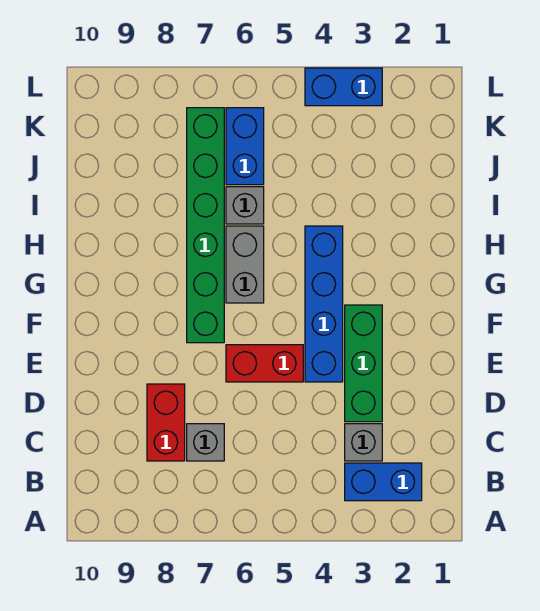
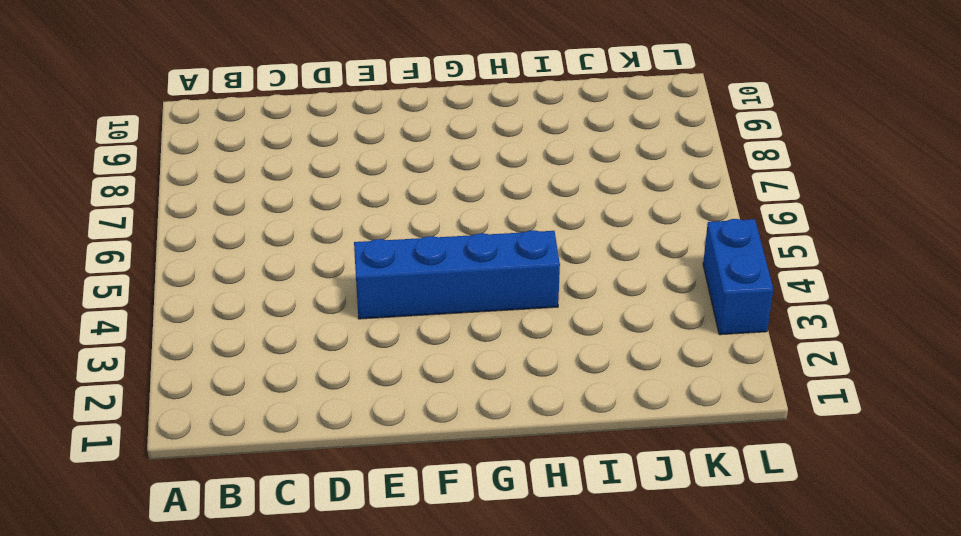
none -> blue brick B2:B3 level 1
none -> grey brick C3 level 1
none -> grey brick C7 level 1

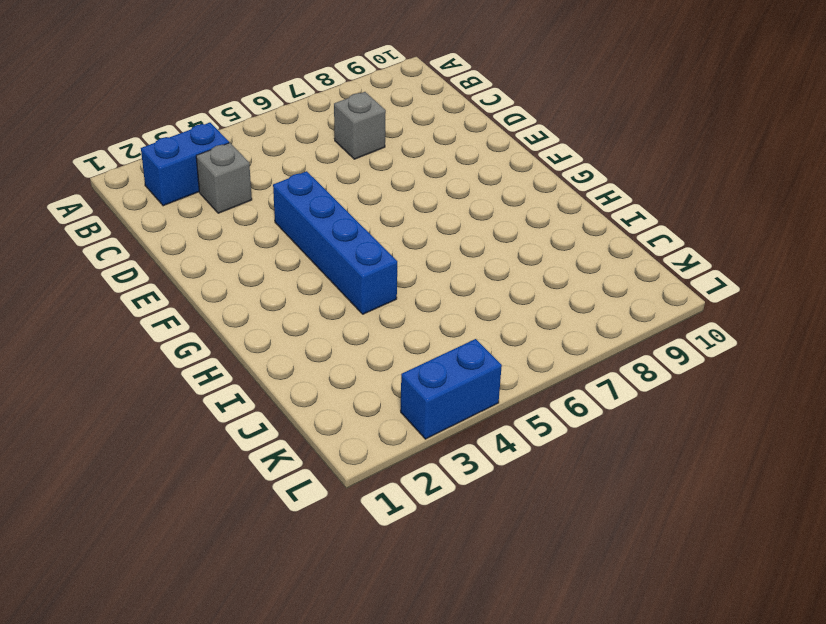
none -> red brick C8:D8 level 1
none -> green brick D3:F3 level 1
none -> red brick E5:E6 level 1

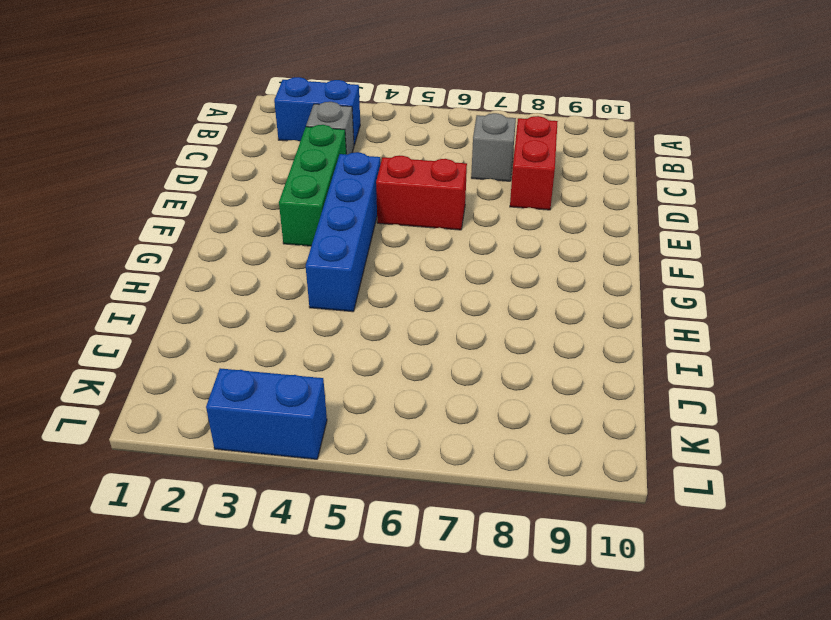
none -> green brick F7:K7 level 1
none -> grey brick G6:H6 level 1
none -> grey brick I6 level 1

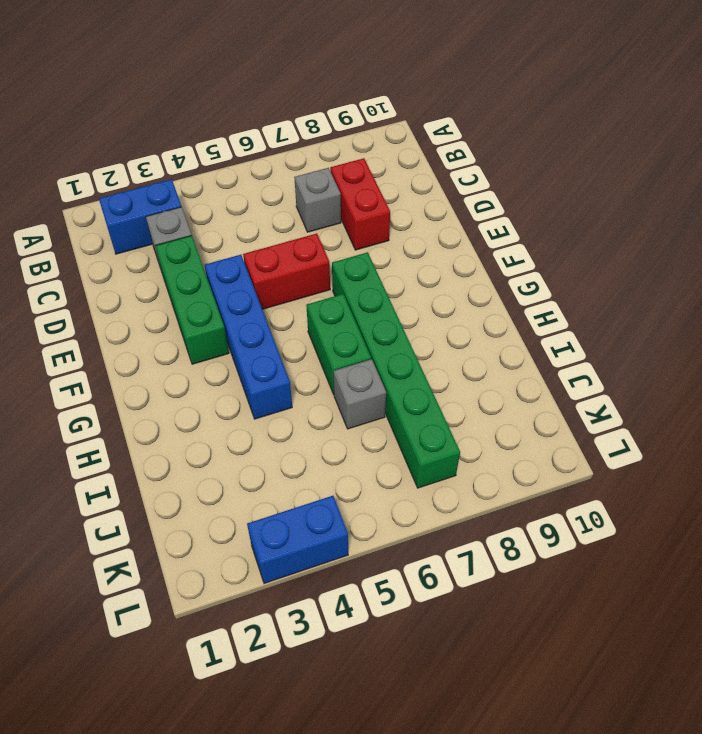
green brick G6:H6 level 1 -> grey brick G6:H6 level 1
none -> blue brick J6:K6 level 1

